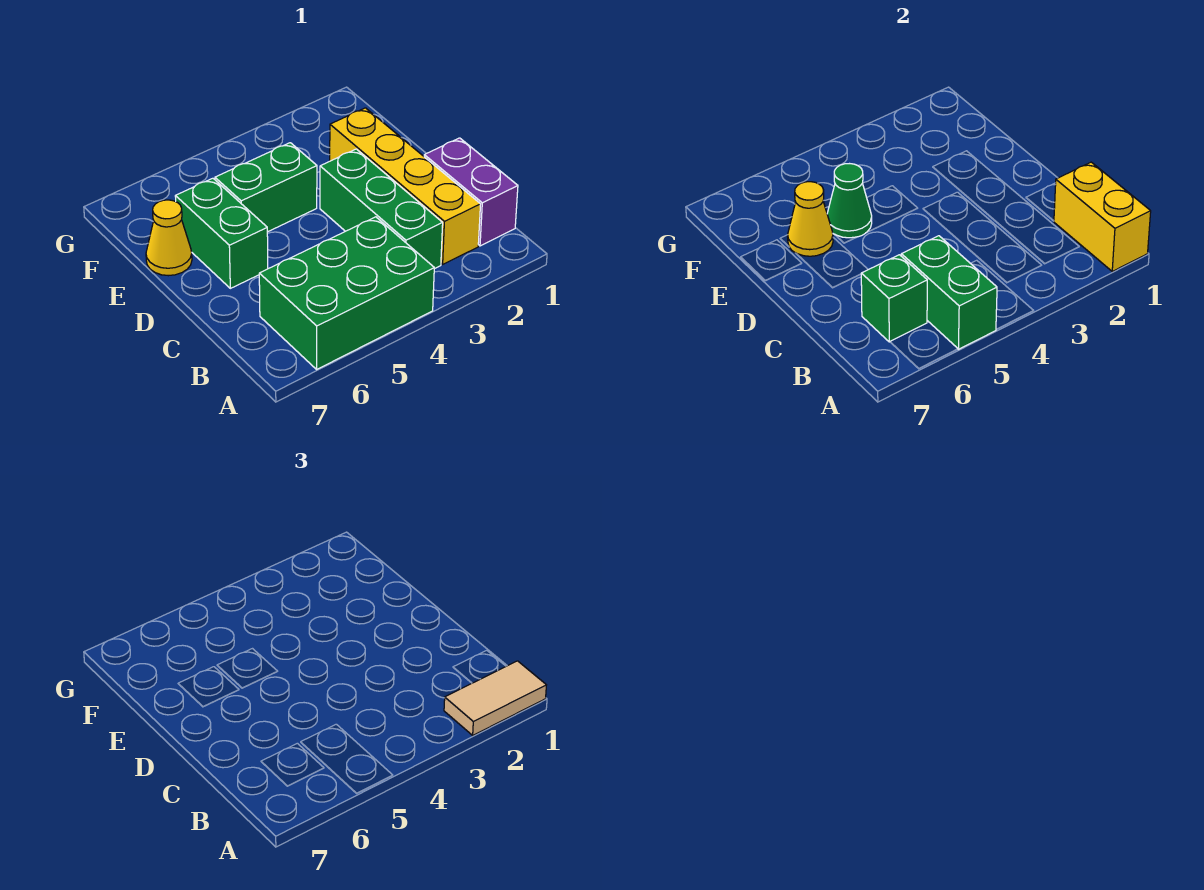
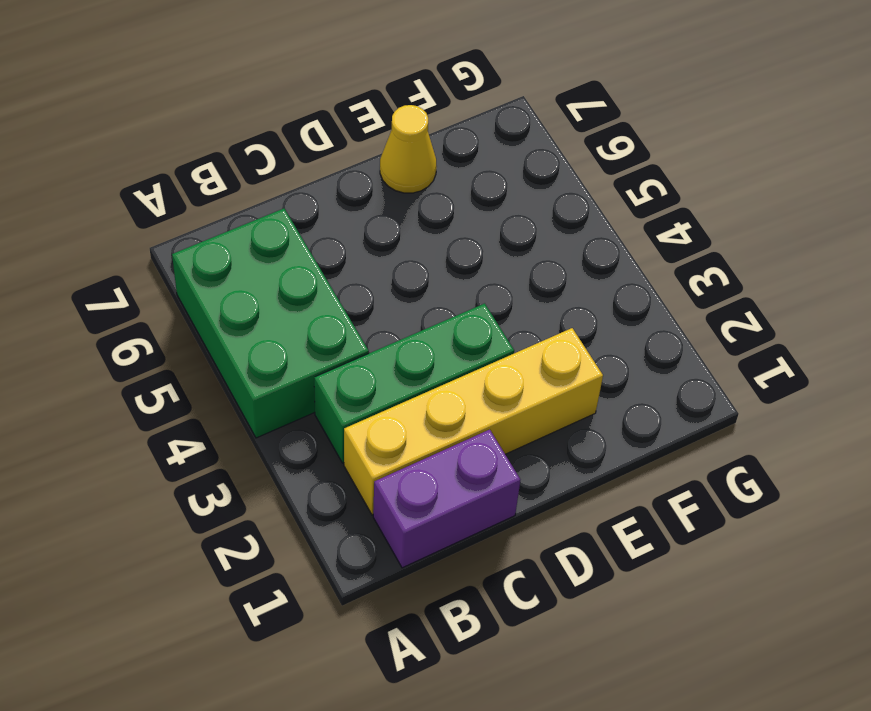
none -> green brick D6:E6 level 1
none -> green brick E4:E5 level 1
none -> yellow brick A1:B1 level 2

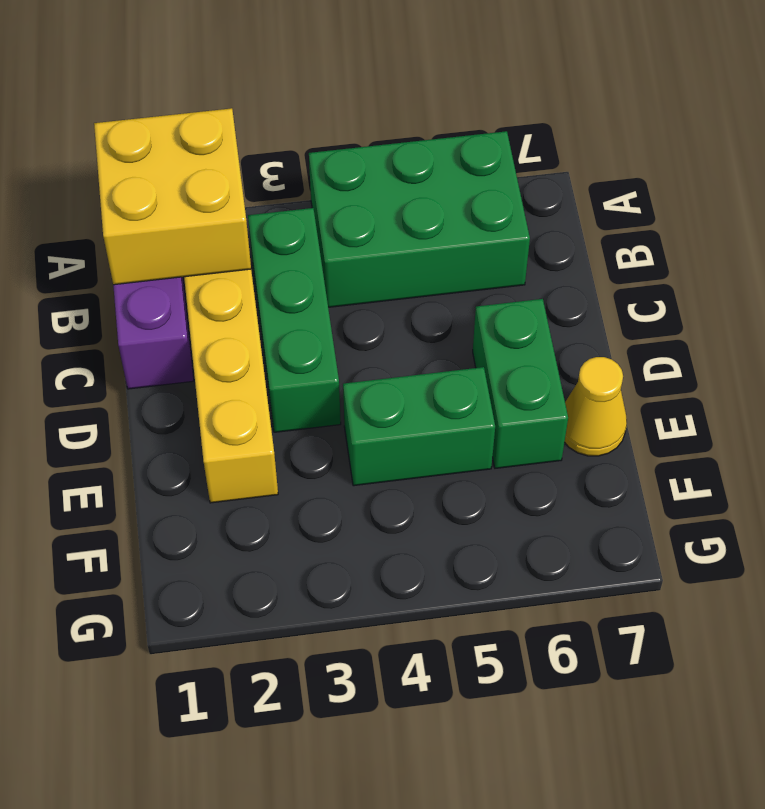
yellow brick A1:B2 level 2 -> yellow brick A1:B1 level 2
none -> green brick A5:B5 level 2
none -> green brick B6 level 2
none -> green cone E5 level 2

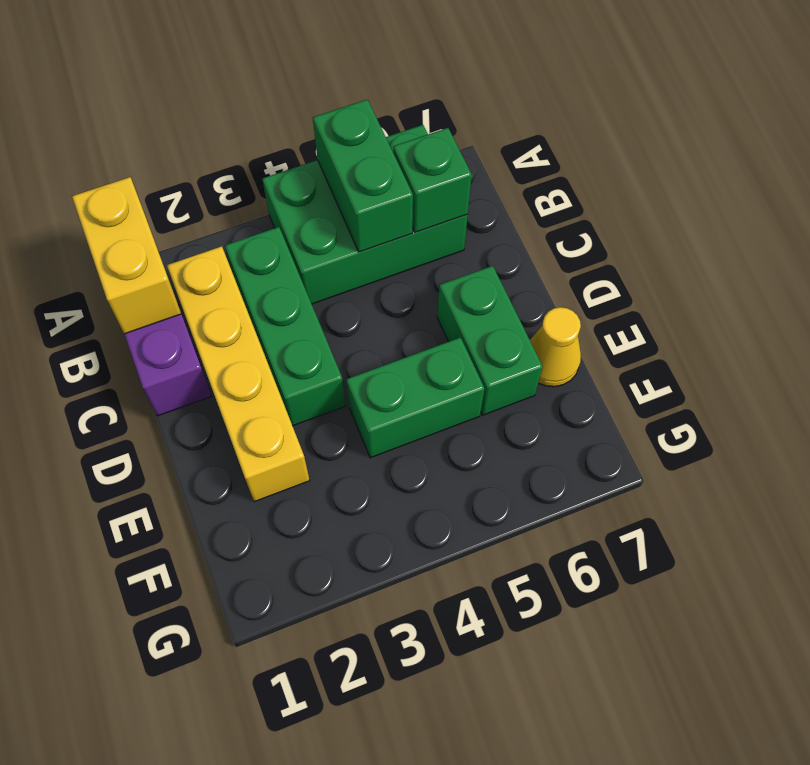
none -> green cone E5 level 2
none -> yellow cone E6 level 2
none -> tan tile A1:A2 level 3

